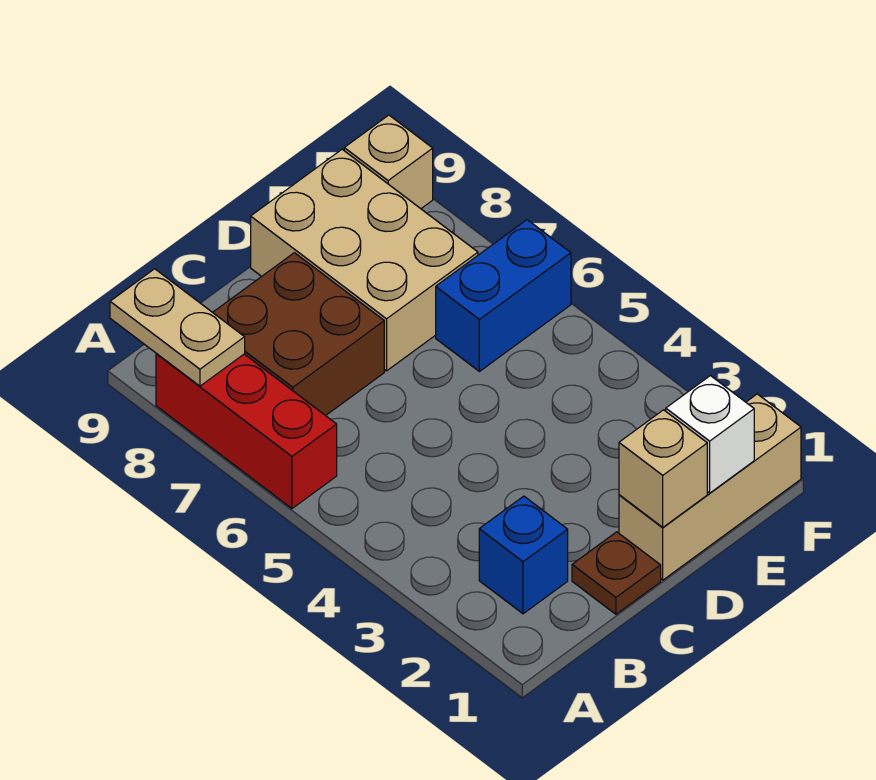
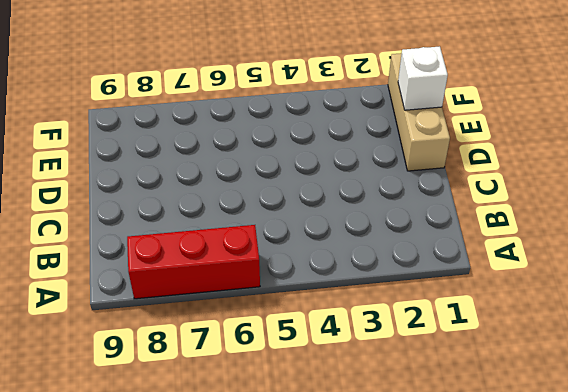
none -> blue brick B2 level 1
none -> brown brick B7:C8 level 1

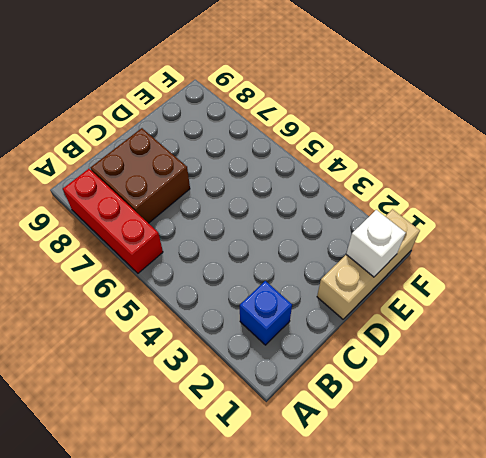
none -> brown plate C1 level 1
none -> tan brick D7:E9 level 1

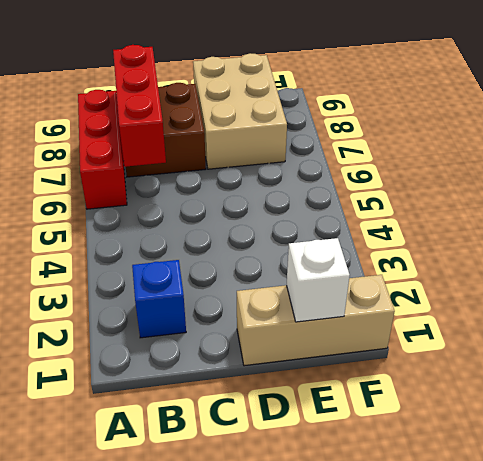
red brick B6:B8 level 2 -> none
none -> brown plate C1 level 1
none -> blue brick E6:F6 level 1

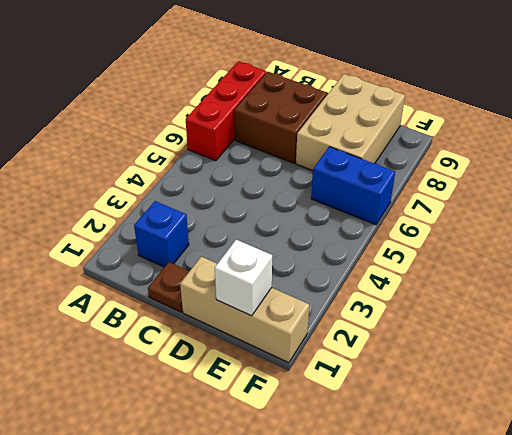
none -> tan brick F9 level 1
none -> tan plate A8:A9 level 2

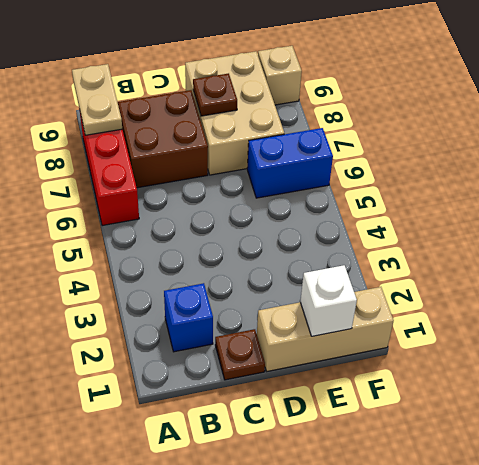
brown plate D8 level 2 -> none
none -> tan brick D1 level 2

